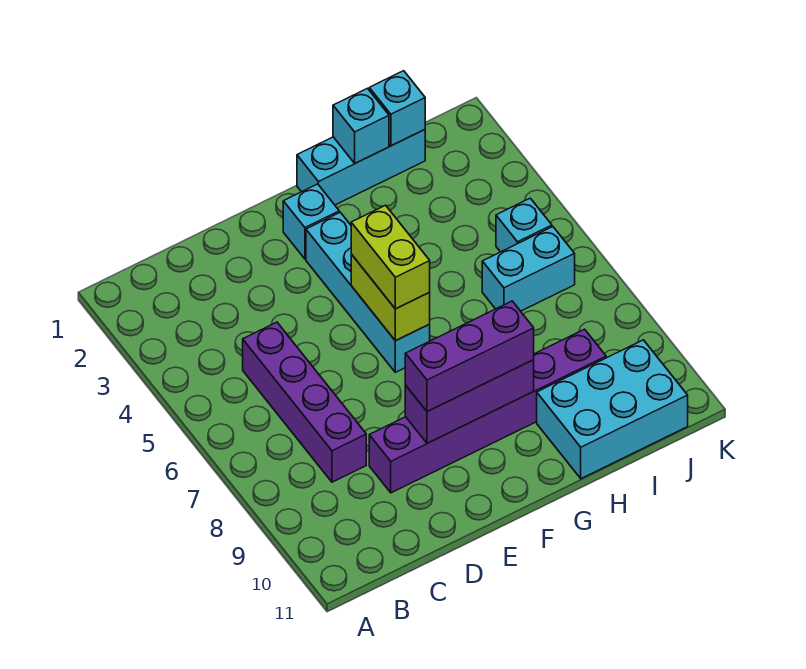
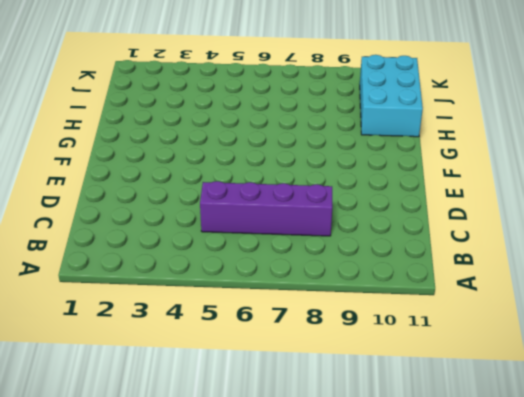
none -> purple brick D9:I9 level 1
none -> cyan brick F2 level 1
none -> cyan brick F3:F6 level 1

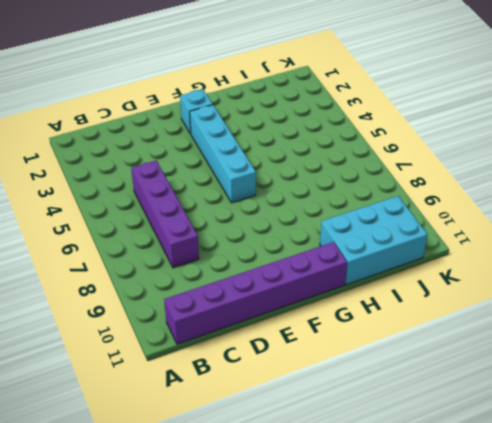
purple brick B11:G11 level 1 -> purple brick D9:I9 level 1
none -> cyan brick G1:I1 level 1
none -> cyan brick I6:J6 level 1
none -> cyan brick J5 level 1

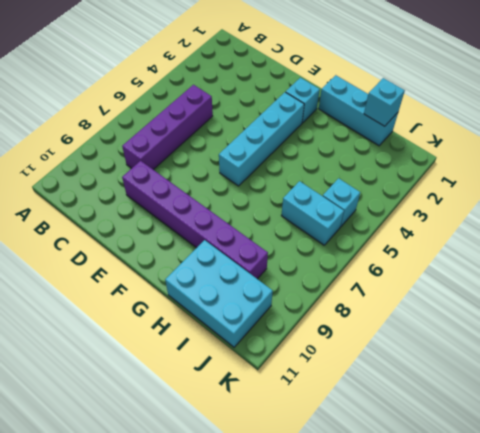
none -> purple brick E9:G9 level 2
none -> lime brick F5:F6 level 2
none -> cyan brick H1 level 2

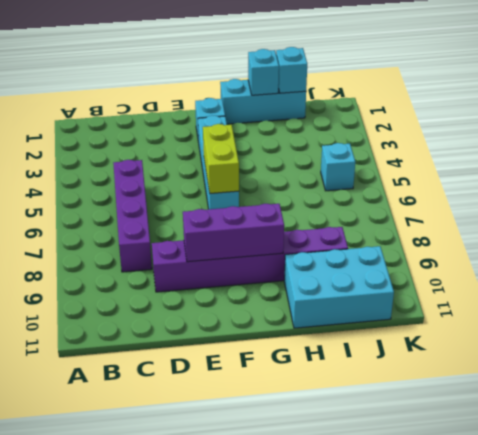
none -> cyan brick I6:J6 level 1
none -> purple brick E9:G9 level 3
none -> lime brick F5:F6 level 3

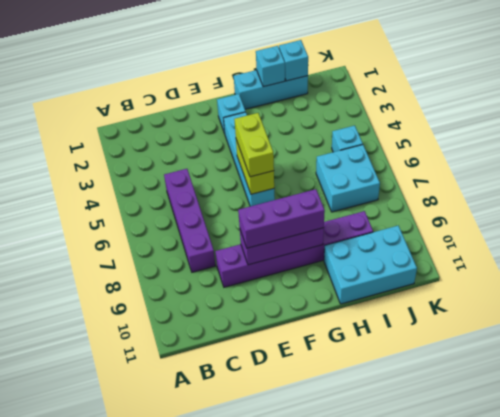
cyan brick I6:J7 level 1 -> cyan brick I6:J6 level 1

